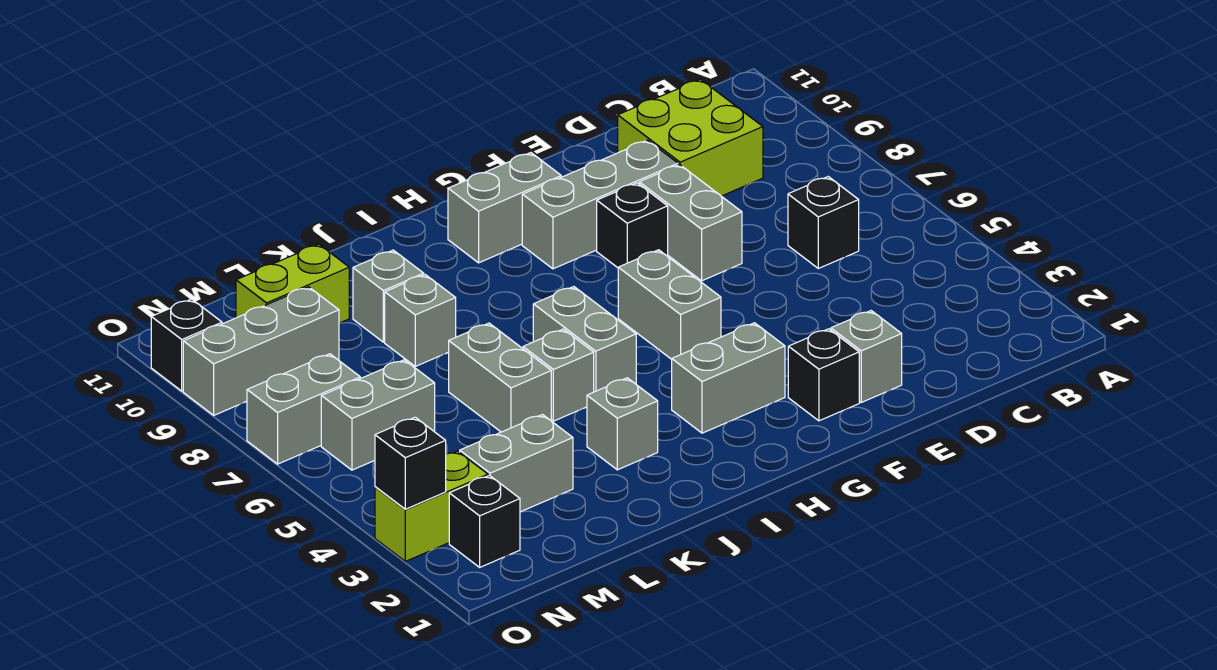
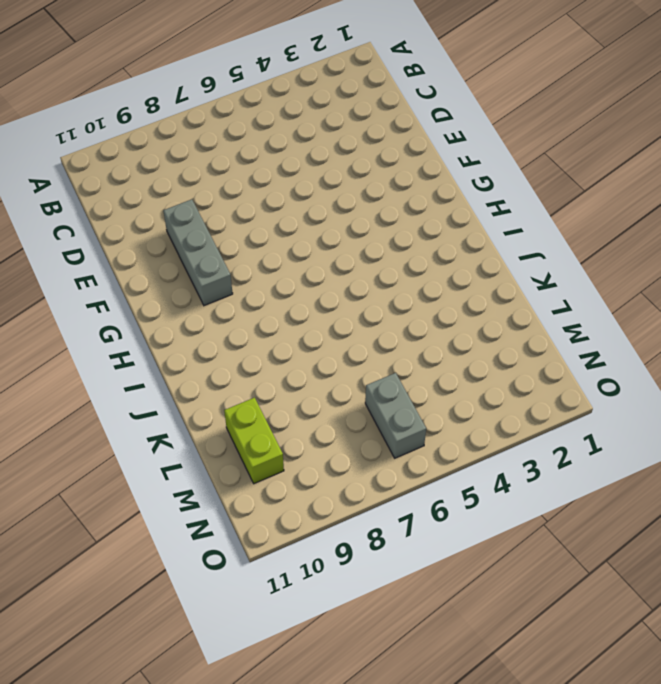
none -> black brick C6 level 1
none -> lime brick C9:D10 level 1
none -> grey brick E2 level 1

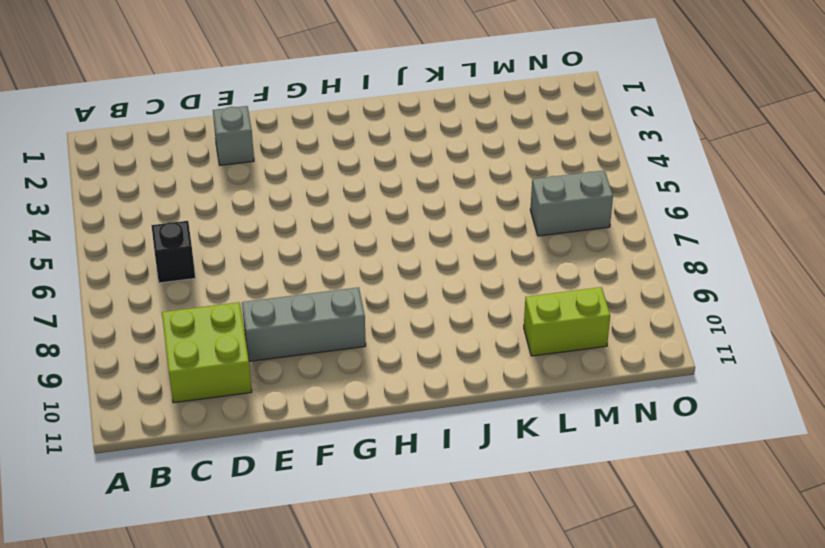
none -> grey brick E7:E8 level 1
none -> black brick F2 level 1
none -> black brick F8 level 1

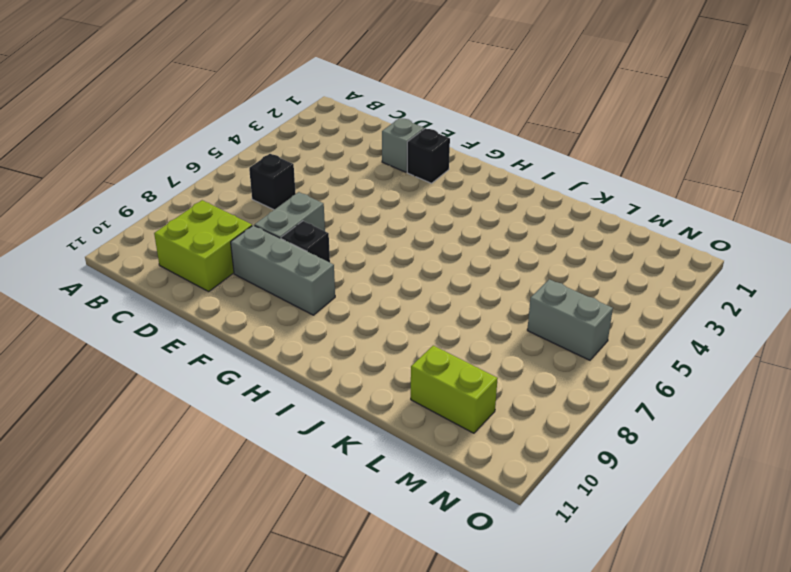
none -> grey brick G3:H3 level 1
none -> grey brick G5:G6 level 1
none -> grey brick G10:H10 level 1

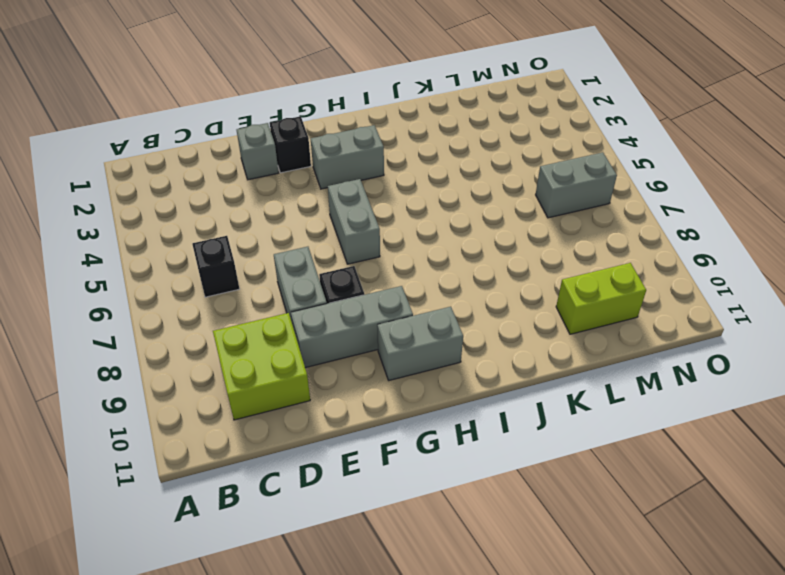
none -> grey brick I5:I6 level 1
none -> grey brick J3 level 1
none -> grey brick J5 level 1

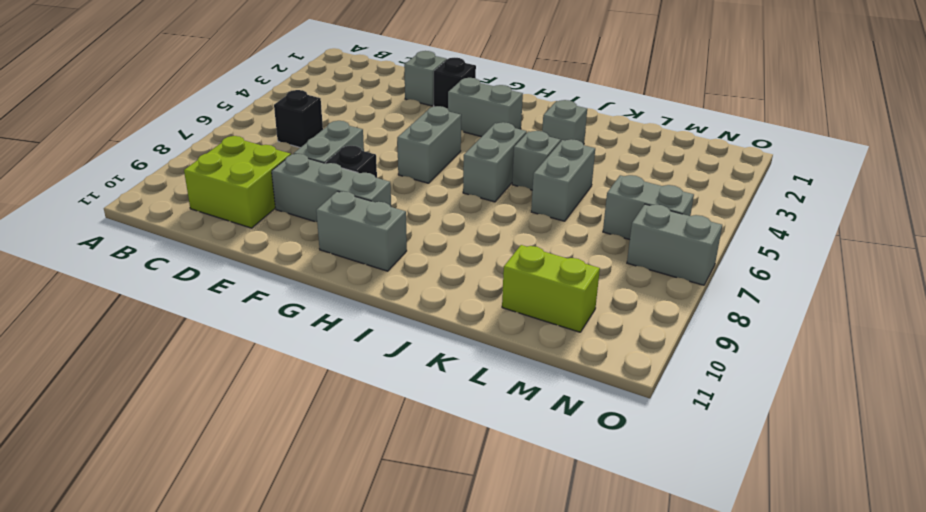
none -> grey brick K8 level 1
none -> grey brick K9 level 1
none -> grey brick L3:M3 level 1

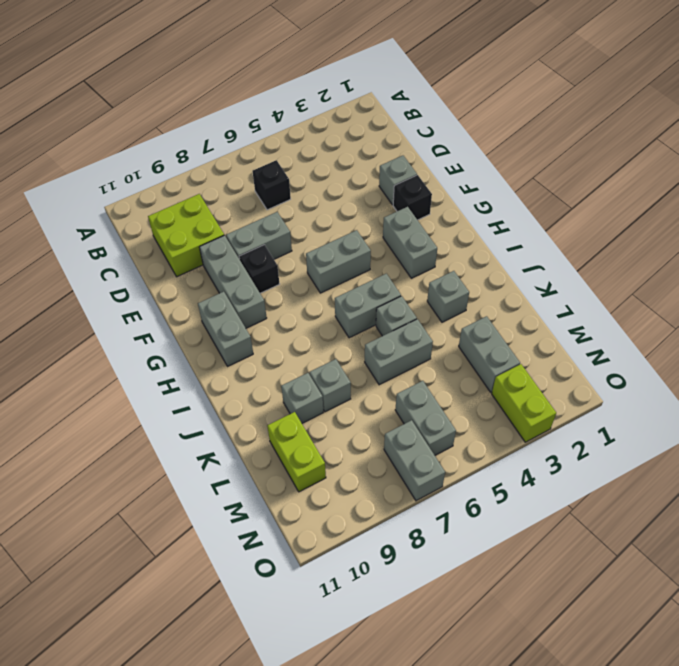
none -> grey brick M9:O9 level 1
none -> black brick N2 level 1
none -> black brick O10 level 1

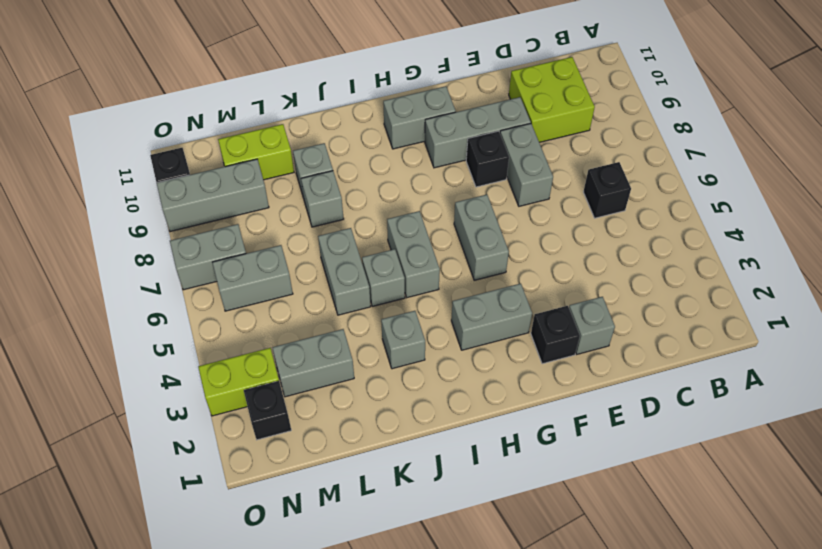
none -> black brick O3 level 2

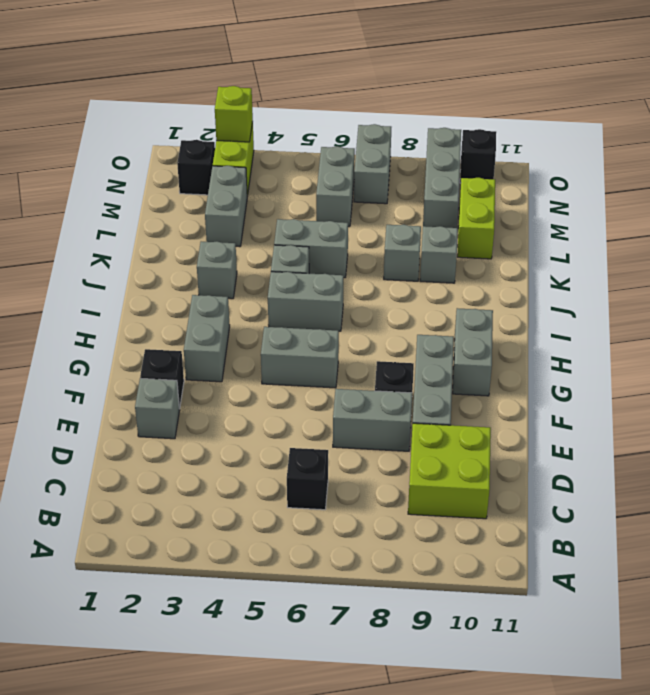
lime brick O3 level 2 -> black brick O3 level 2

